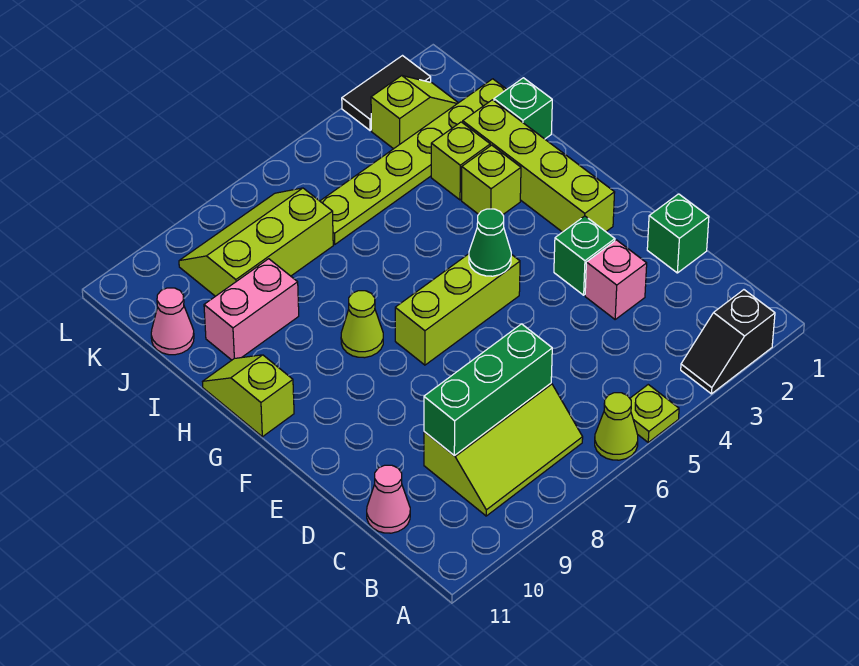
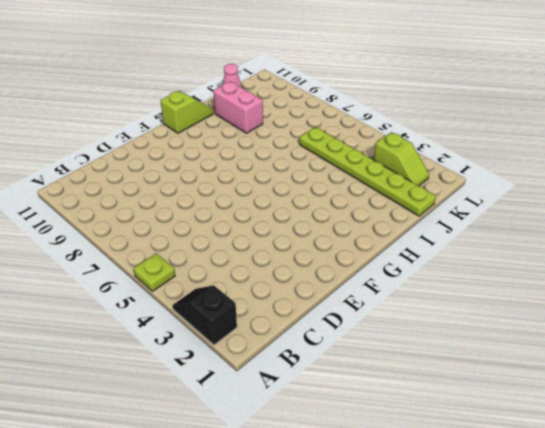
none -> lime cone A6 level 1
none -> lime slope B7:C9 level 1 top C
none -> pink cone C11 level 1

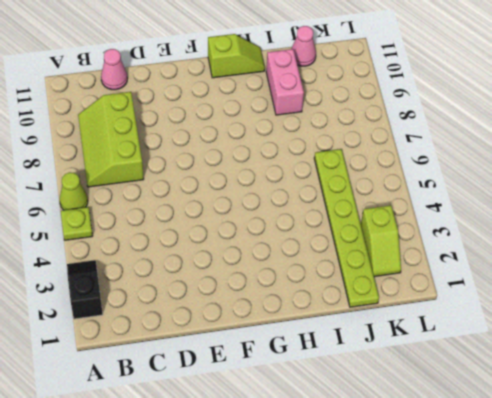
none -> green brick D1 level 1
none -> pink brick D3 level 1
none -> green brick E3 level 1

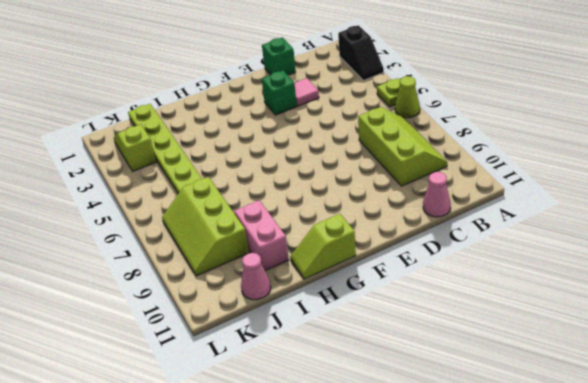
pink tile D3 level 1 -> pink brick D3 level 1
none -> lime brick F2:I2 level 1
none -> lime brick F5:F7 level 1
none -> lime cone G8 level 1

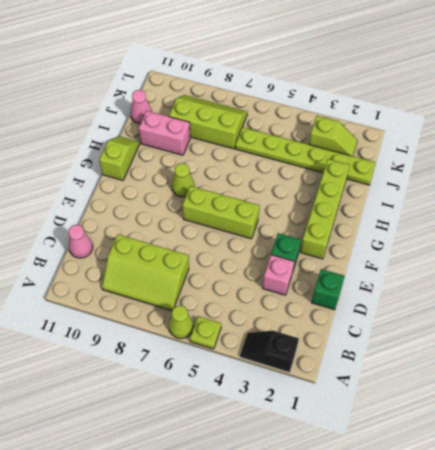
none -> lime brick H3 level 1
none -> green brick I1 level 1
none -> lime brick I3 level 1

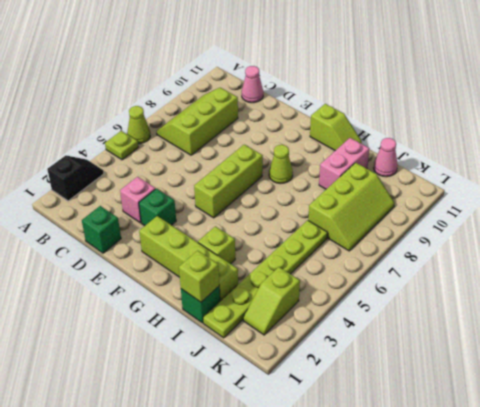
lime brick I1 level 2 -> lime brick I3 level 1
none -> black tile L2:L3 level 1
none -> green brick C7:C9 level 2
none -> green cone F5 level 2

